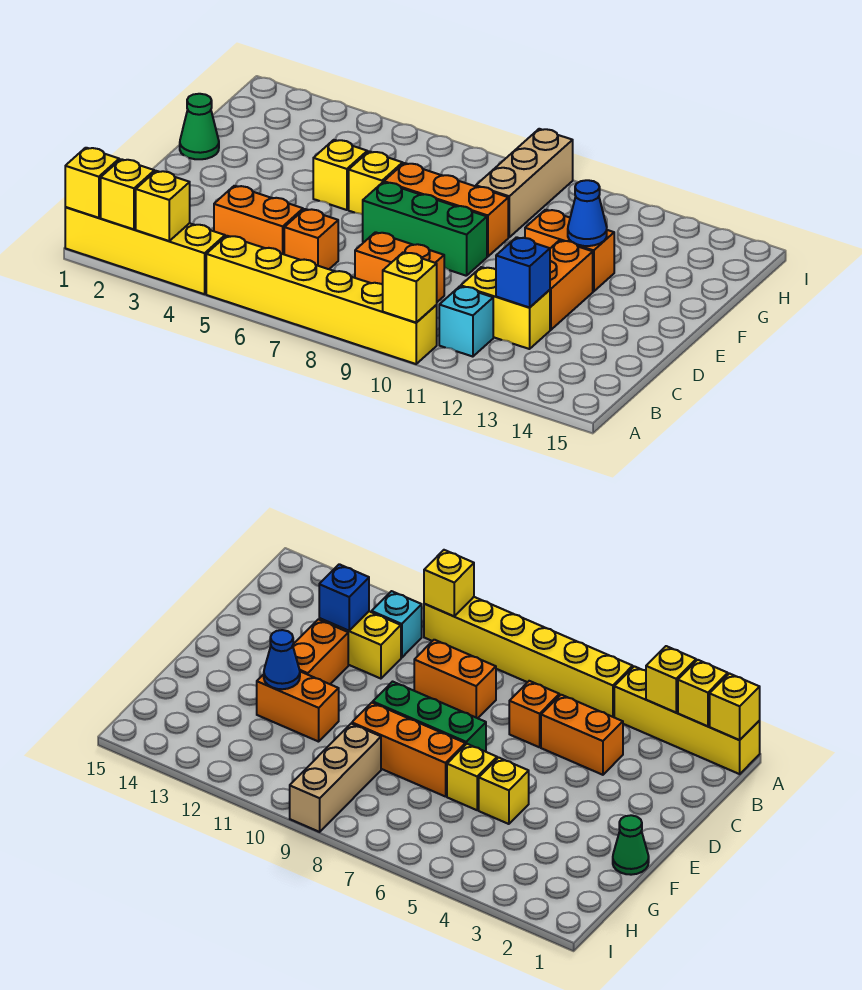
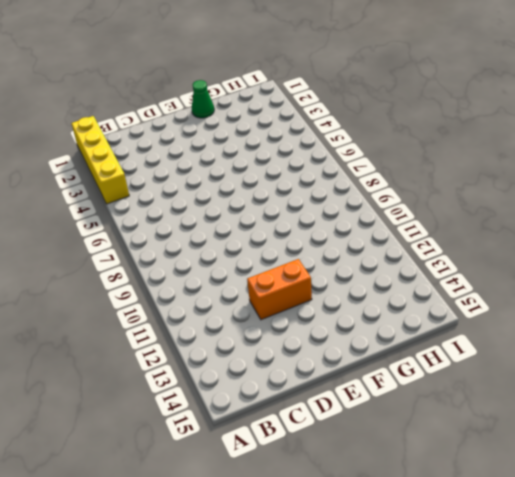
none -> yellow brick A5:A10 level 1
none -> cyan brick B11 level 1
none -> orange brick C4:C5 level 1

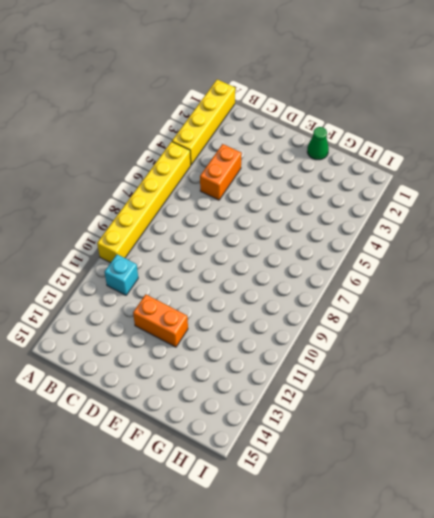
none -> orange brick C6 level 1
none -> orange brick C8:C9 level 1
none -> yellow brick C11:C12 level 1

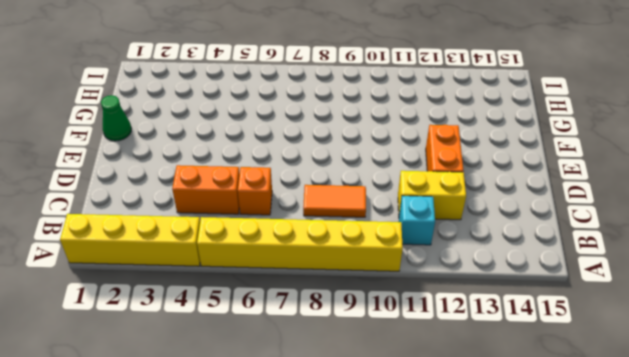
orange tile C8:C9 level 1 -> orange brick C8:C9 level 1
none -> green brick E7:E9 level 1
none -> yellow brick F5 level 1
none -> yellow brick F6 level 1

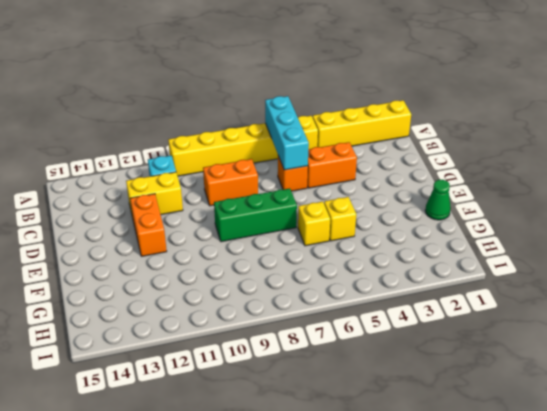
cyan brick A6:C6 level 2 -> none
none -> orange brick F7:F9 level 1
none -> orange brick F11:F12 level 1
none -> tan brick G9:I9 level 1

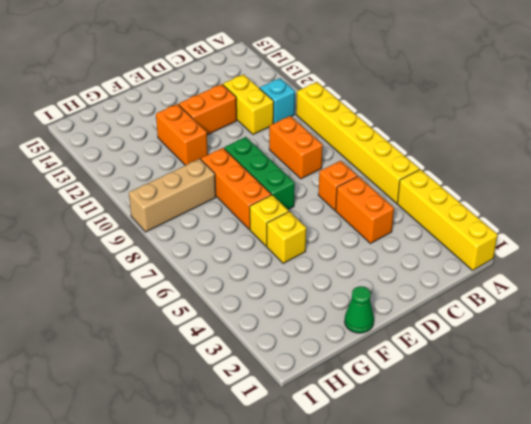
none -> yellow brick A1 level 2
none -> yellow brick A2 level 2
none -> yellow brick A3 level 2

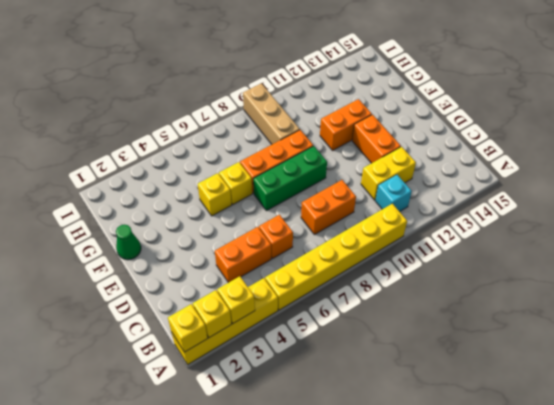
none -> yellow brick A10 level 2
none -> blue brick C12 level 2
none -> blue cone F12 level 2

